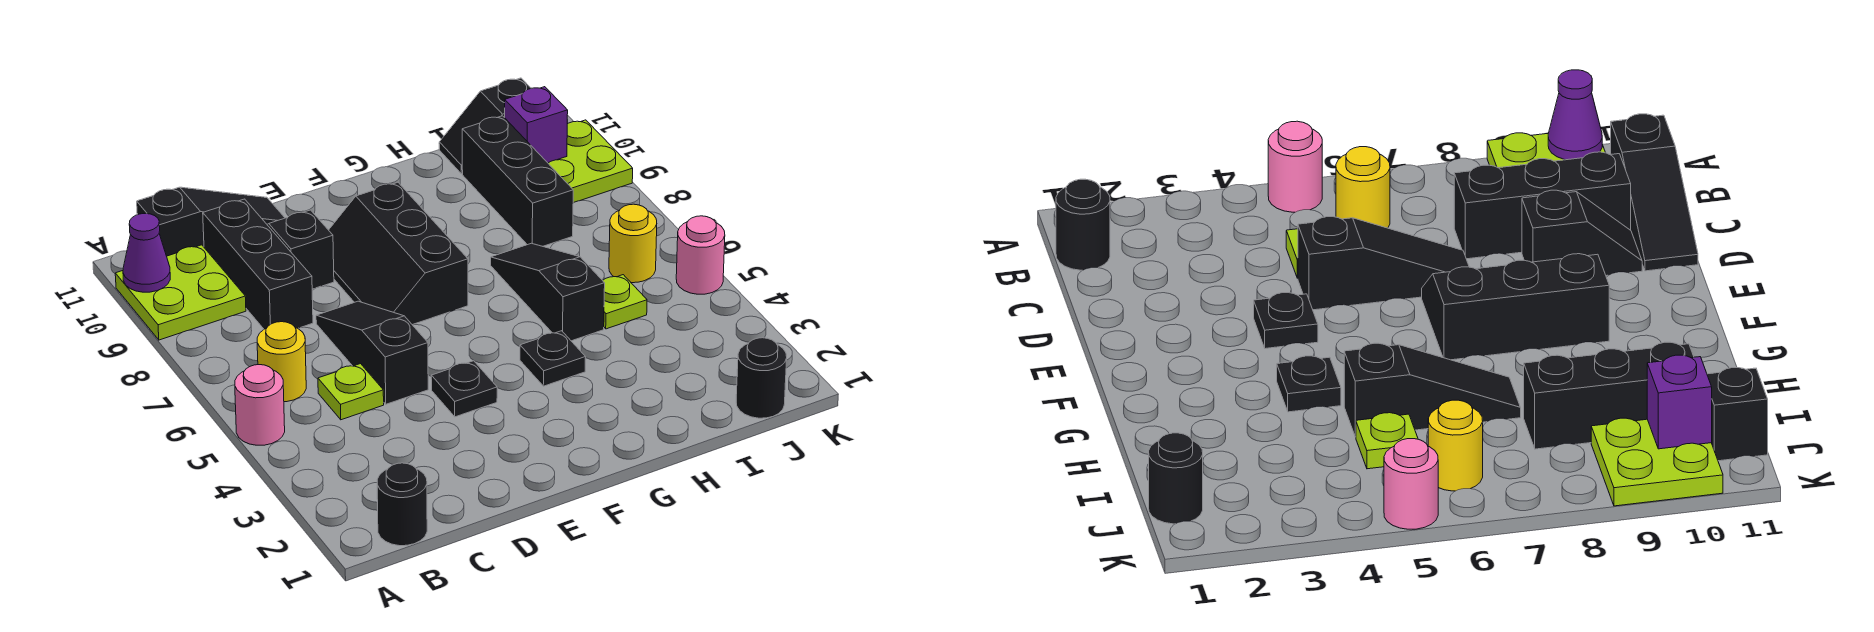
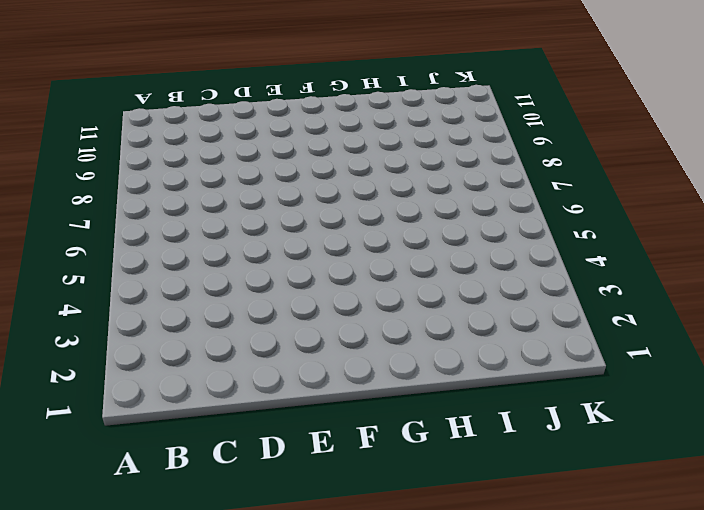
none -> pink round brick A5 level 1
none -> lime plate A9:B10 level 1
none -> black round brick B1 level 1

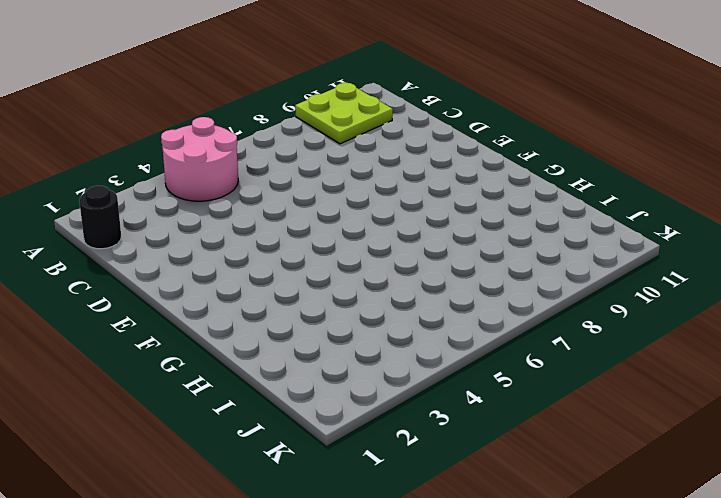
pink round brick A4:B5 level 1 -> pink round brick A5 level 1
none -> yellow round brick B6 level 1
none -> black slope B11:D11 level 1 top B
none -> lime plate C5 level 1

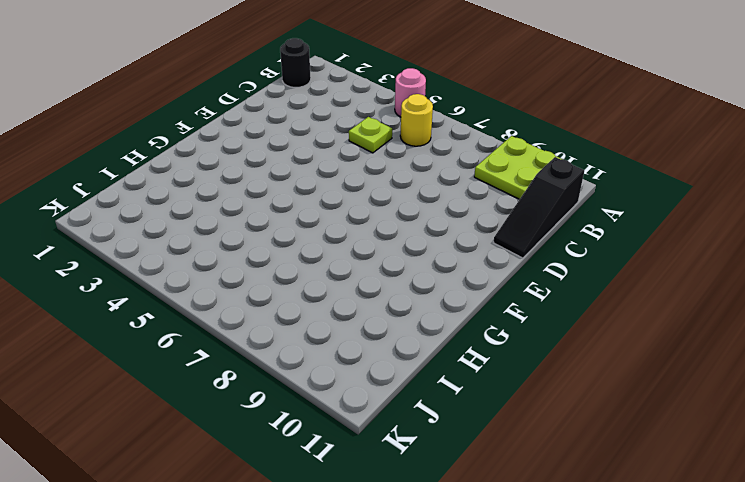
none -> black brick C8:C10 level 1
none -> black slope D5:D7 level 1 top 5
none -> black slope D9:D10 level 1 top 9

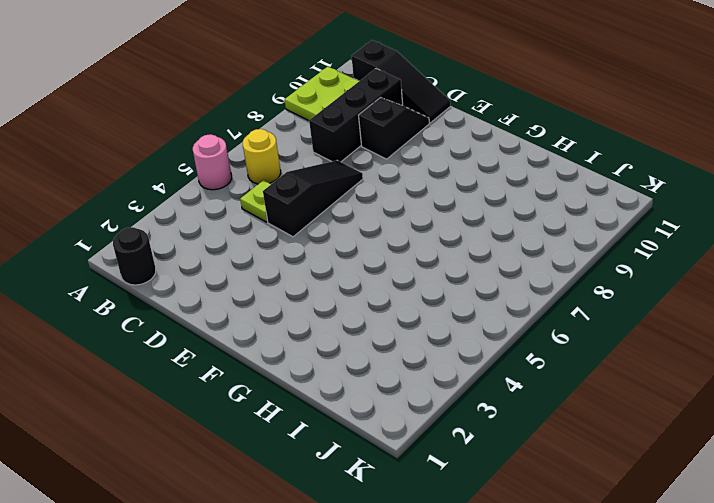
none -> black plate E4 level 1
none -> black slope E7:F9 level 1 top F
none -> black plate G4 level 1

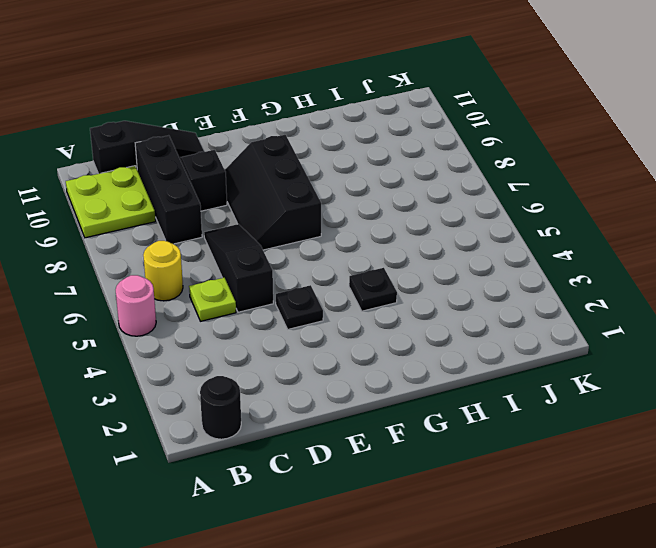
none -> black slope H5:H7 level 1 top 5
none -> lime plate I5 level 1
none -> black brick I8:I10 level 1

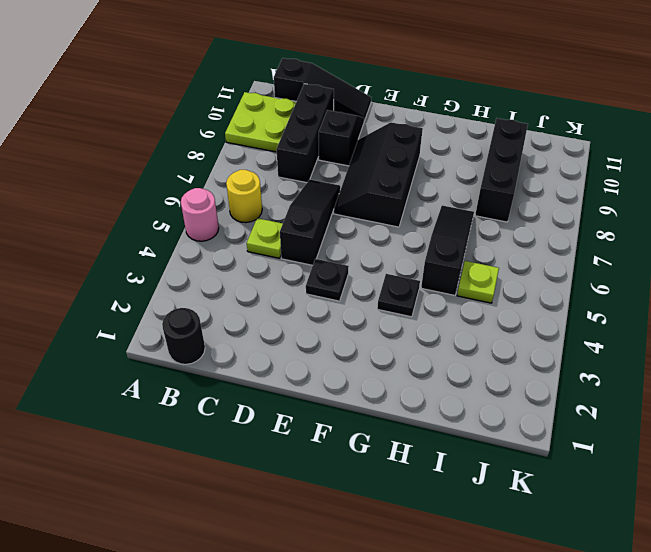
none -> black slope I11:J11 level 1 top J
none -> black round brick J1 level 1
none -> yellow round brick J6 level 1

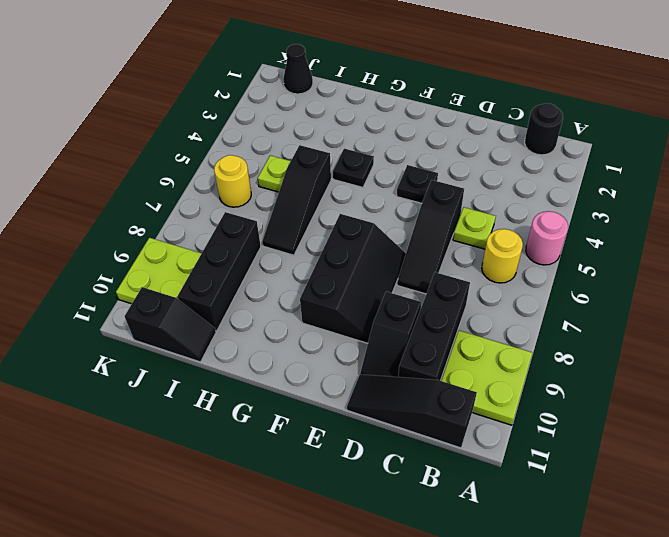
black cone J1 level 1 -> black round brick J1 level 1
none -> pink round brick K5 level 1
none -> purple cone A10 level 2
none -> purple brick J10 level 2

